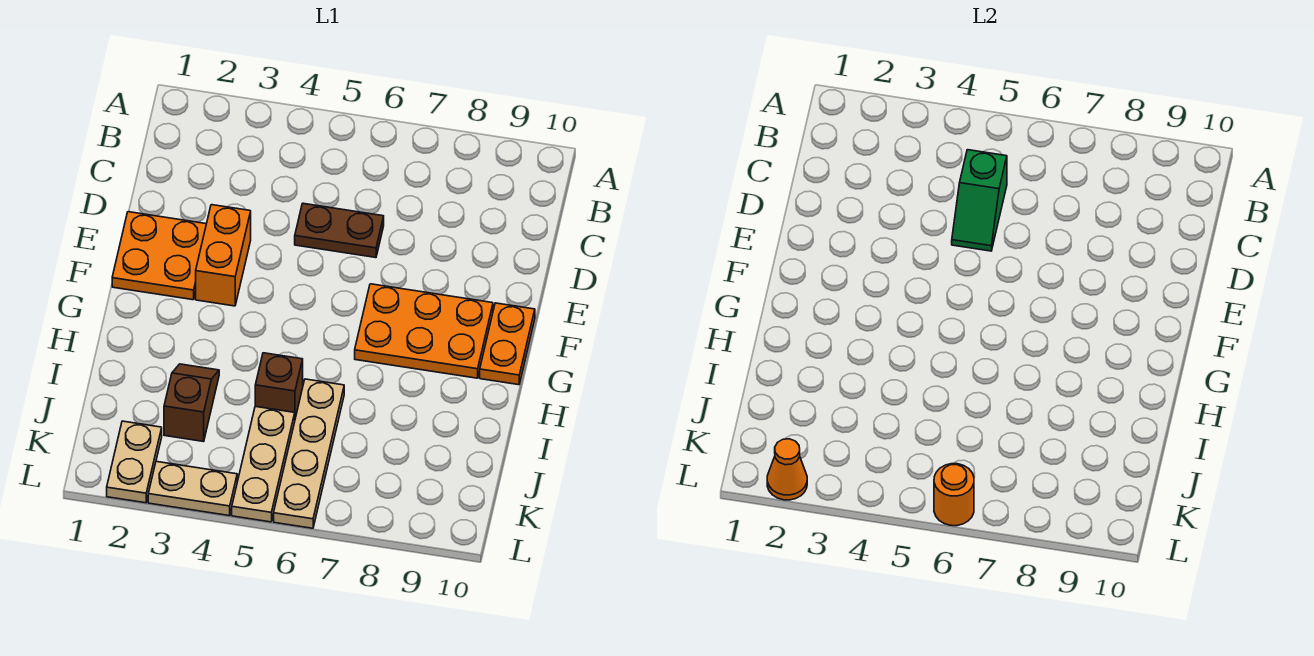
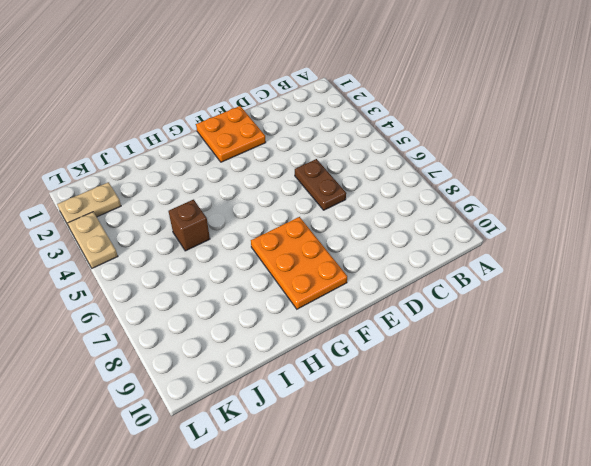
none -> orange brick E3:F3 level 1
none -> orange plate F10:G10 level 1
none -> brown slope I3:J3 level 1 top J

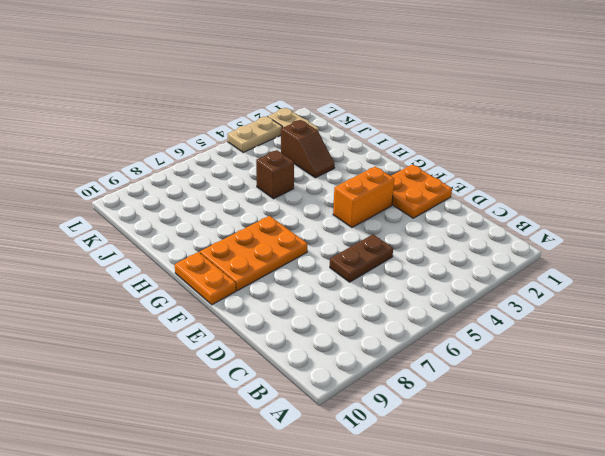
orange brick F3:F4 level 1 -> orange brick E3:F3 level 1
none -> tan plate I6:L6 level 1
none -> tan plate J5:L5 level 1
none -> green slope C5:D5 level 2 top C

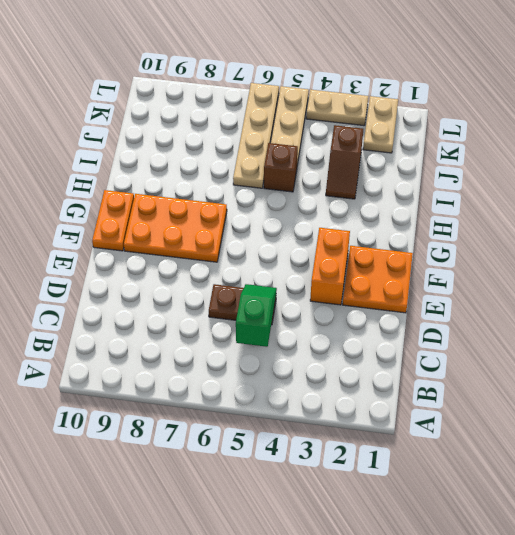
none -> orange cone L2 level 2
none -> orange round brick L6 level 2

